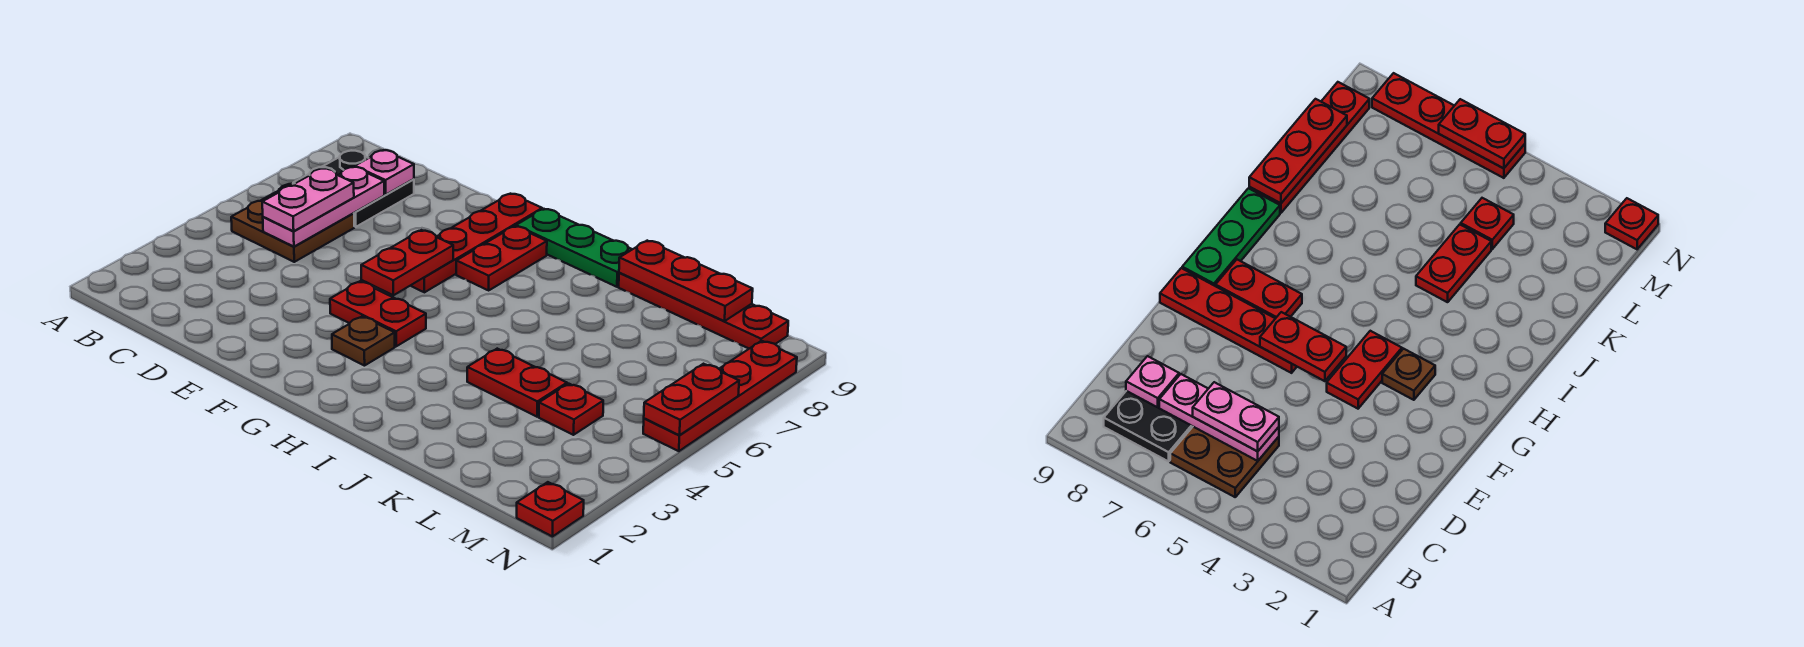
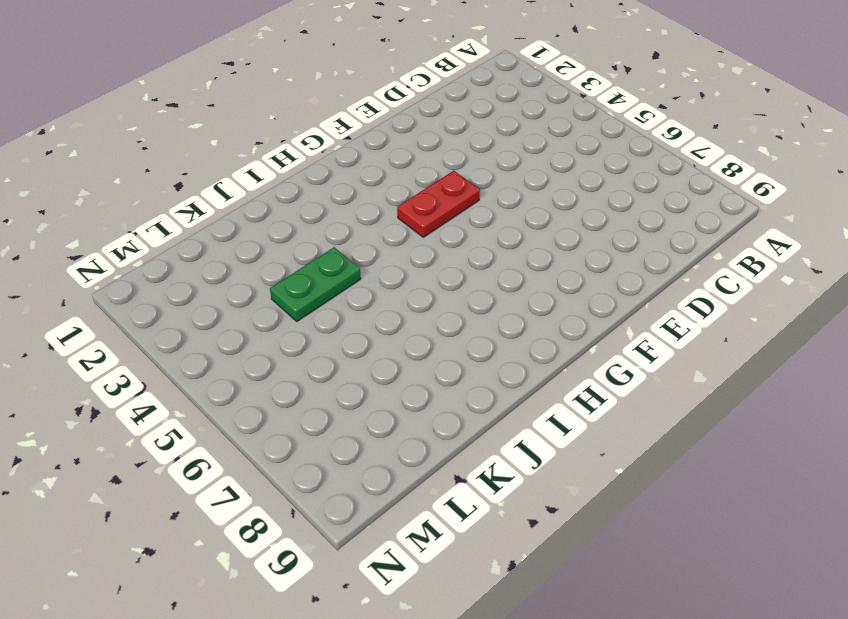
green plate J4:K4 level 1 -> red plate J4:K4 level 1
none -> brown plate B5:C6 level 1
none -> black plate B7:C8 level 1
none -> red plate F6:F9 level 1

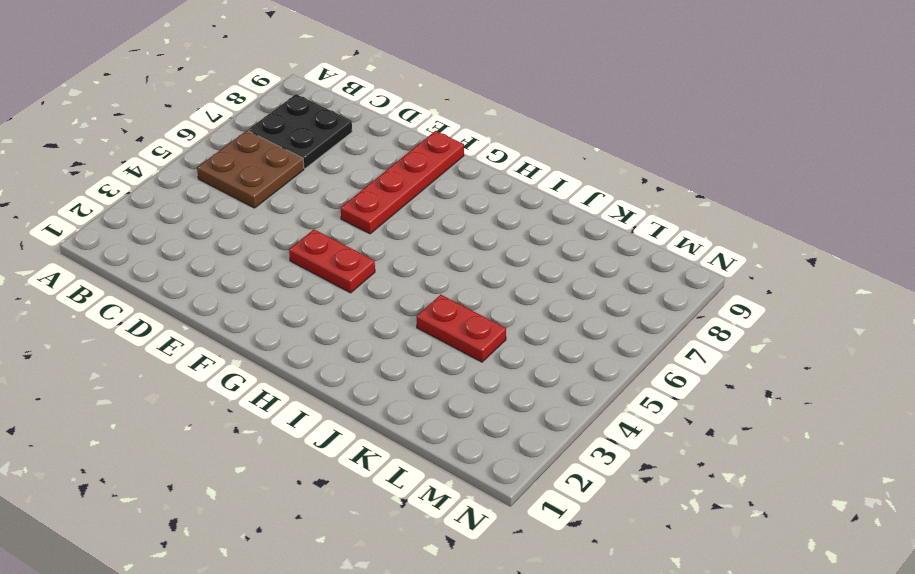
none -> brown plate G3 level 1
none -> red plate G7:G8 level 1
none -> green plate G9:I9 level 1

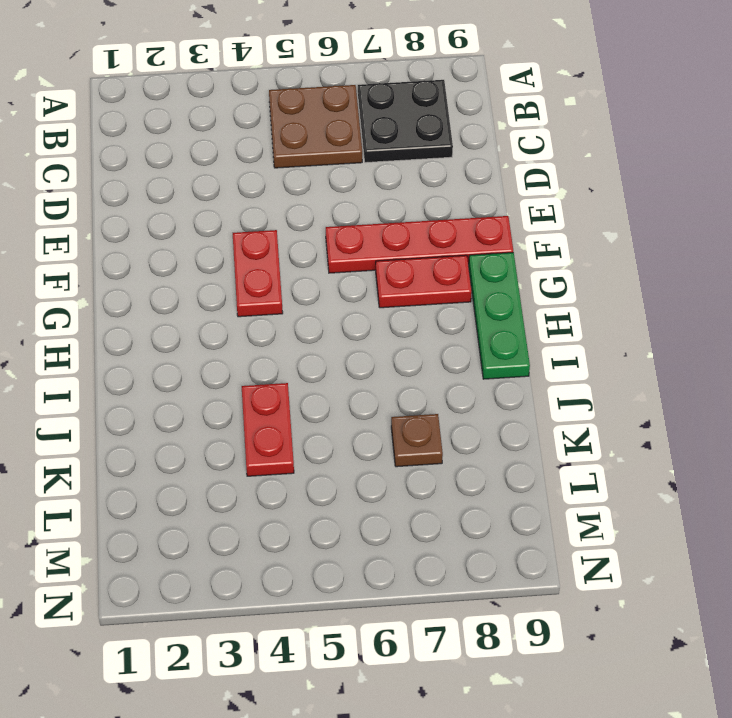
brown plate K7 level 1 -> brown plate G3 level 1
none -> red plate J9:M9 level 1
none -> red plate L4 level 1
none -> red plate N1 level 1

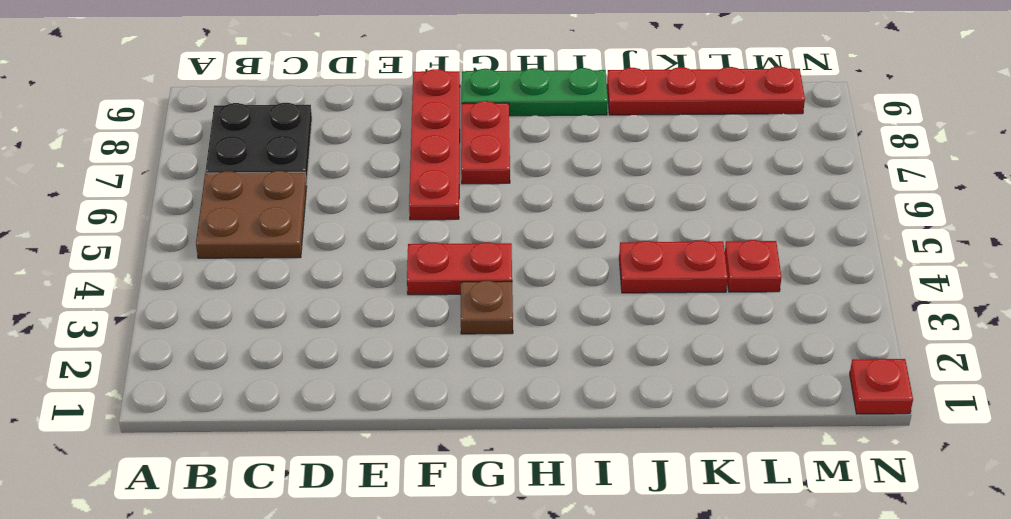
none -> red plate N5:N8 level 1
none -> pink plate C5:C7 level 2
none -> pink plate C8 level 2

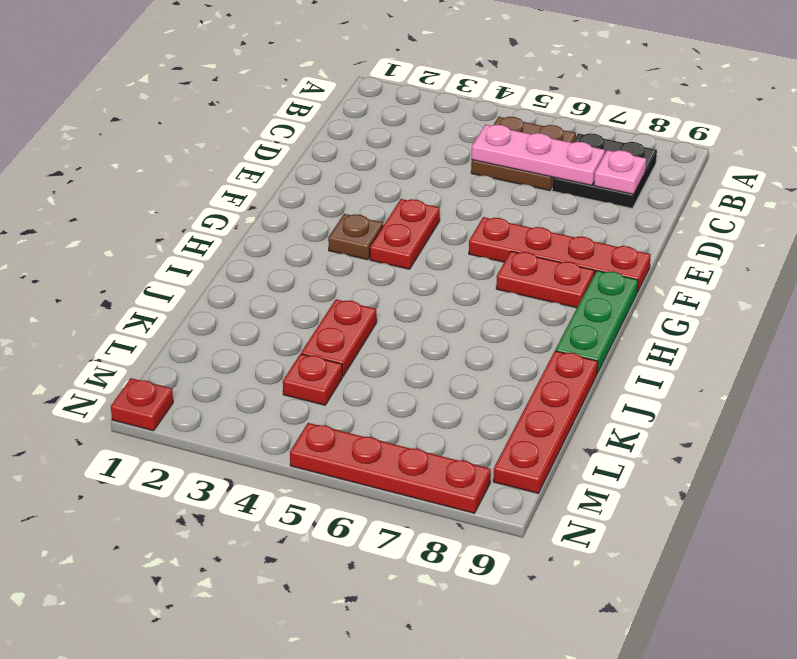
none -> red plate F5:F6 level 2
none -> red plate J9:L9 level 2
none -> red plate N5:N6 level 2

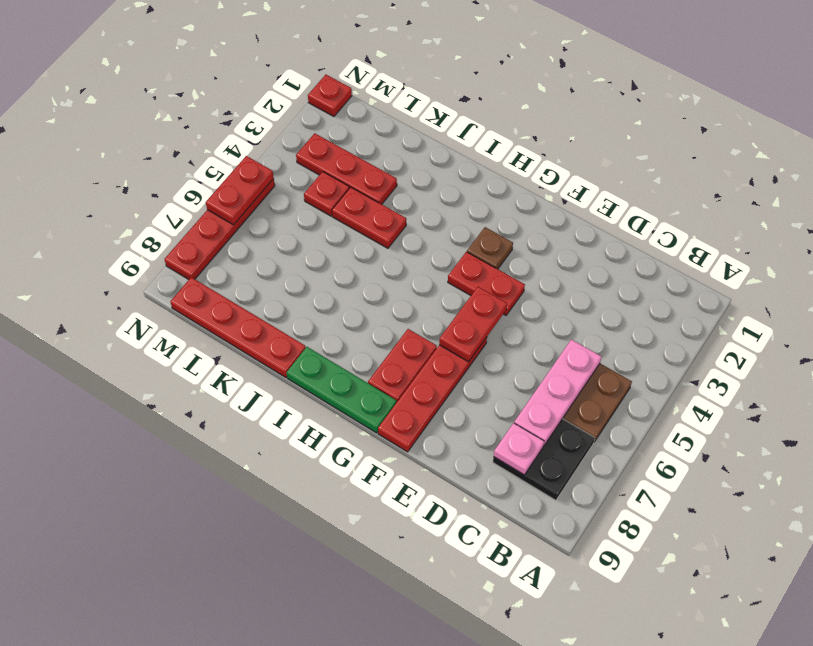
red plate K3:M3 level 1 -> red plate J9:L9 level 2
none -> pink plate C5:C6 level 3

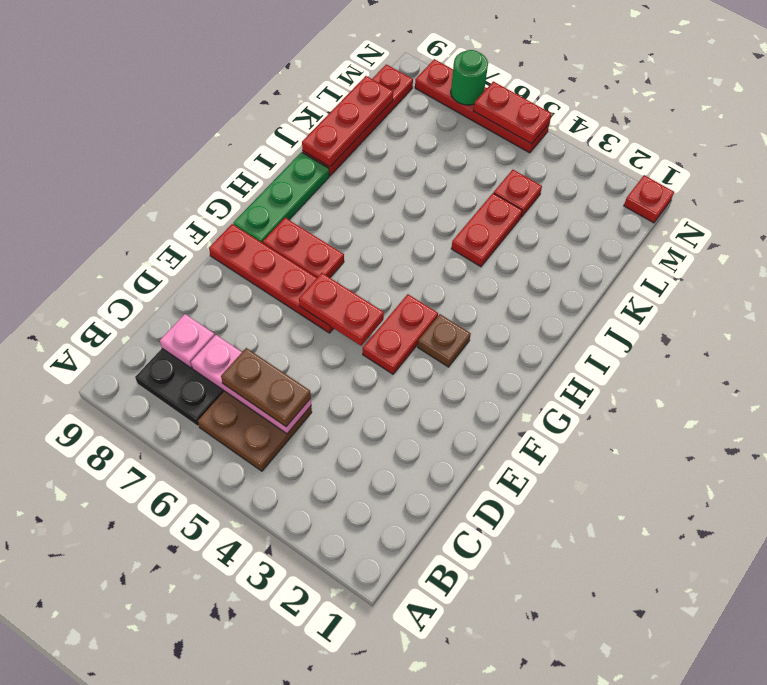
brown plate C5:C6 level 3 -> pink plate C5:C6 level 3
green round brick N7 level 2 -> none

